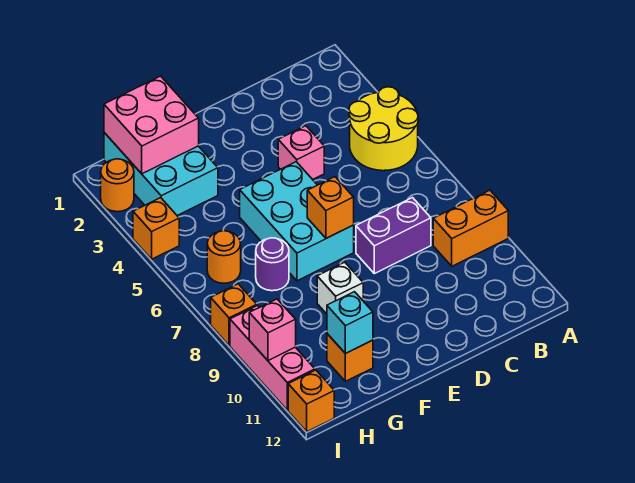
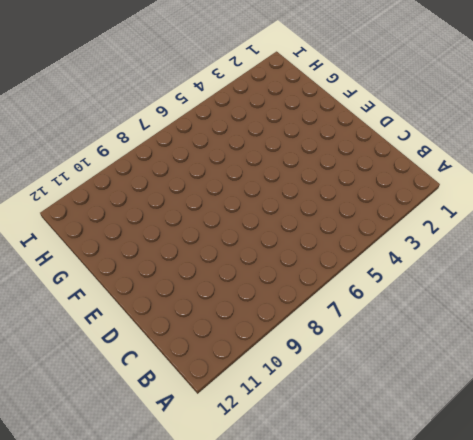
none -> yellow round brick A4:B5 level 1
none -> orange brick A9:B9 level 1
none -> purple brick C8:D8 level 1

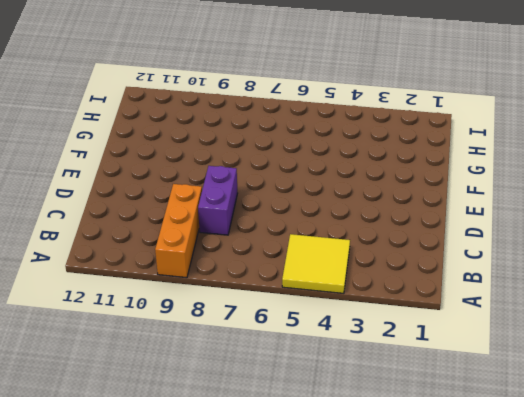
yellow tile A4:B5 level 1 -> yellow round brick A4:B5 level 1
orange brick A9:C9 level 1 -> orange brick A9:B9 level 1
none -> pink brick D4 level 1
none -> cyan brick E5:F7 level 1
none -> white brick F9 level 1

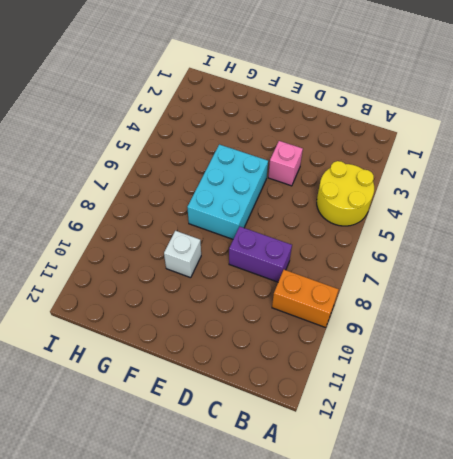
none -> cyan brick G1:H3 level 1
none -> purple round brick G7 level 1
none -> orange brick G11 level 1

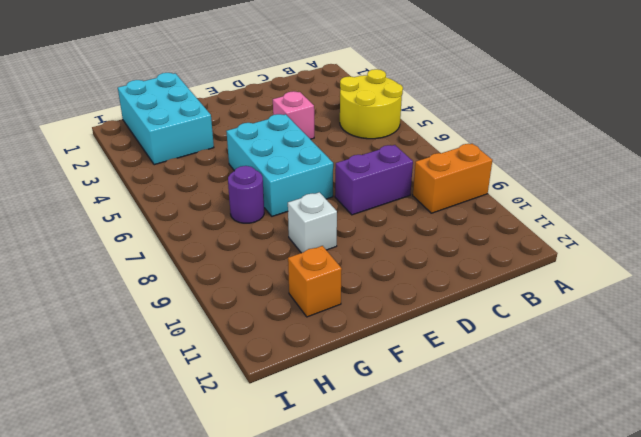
none -> orange round brick H6 level 1
none -> orange round brick I2 level 1
none -> orange brick I4 level 1

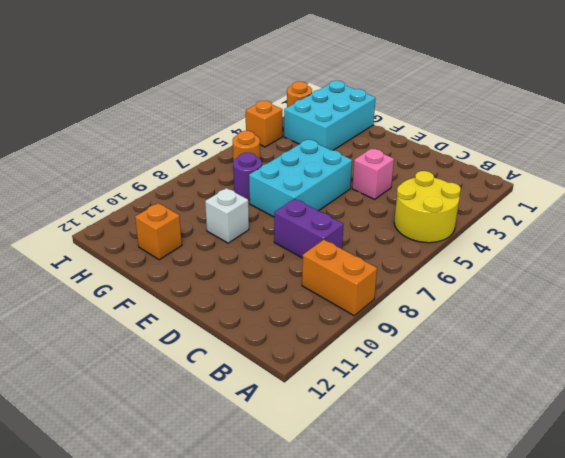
none -> orange brick I8 level 1
none -> pink brick I9:I11 level 1
none -> orange brick I12 level 1

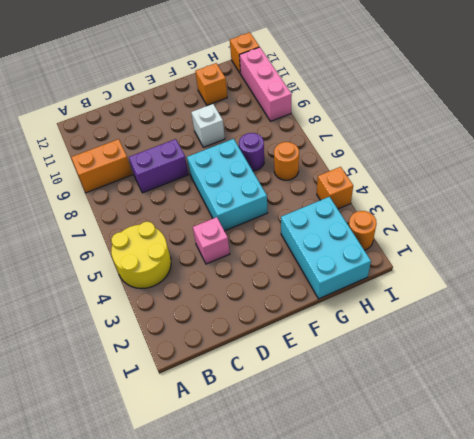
none -> orange brick I8 level 1
none -> orange brick E7 level 2
none -> pink brick G1:H2 level 2

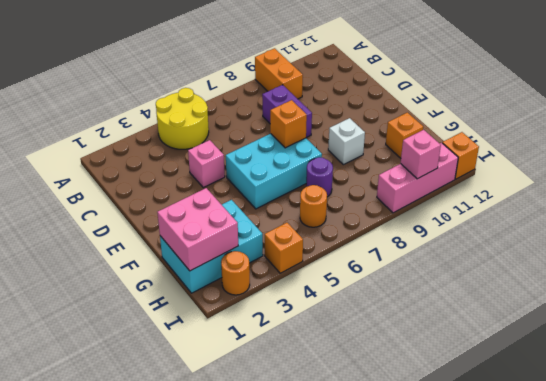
none -> orange brick I8 level 1
none -> cyan brick G11 level 2

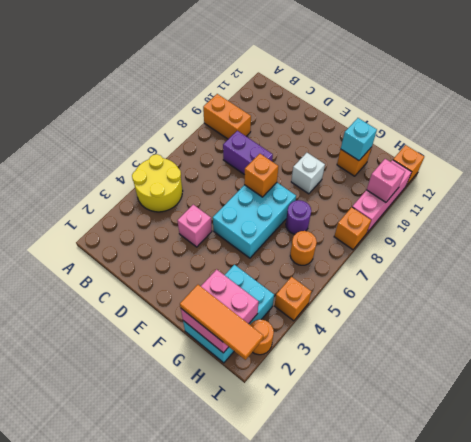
orange tile G1:I1 level 3 -> none

